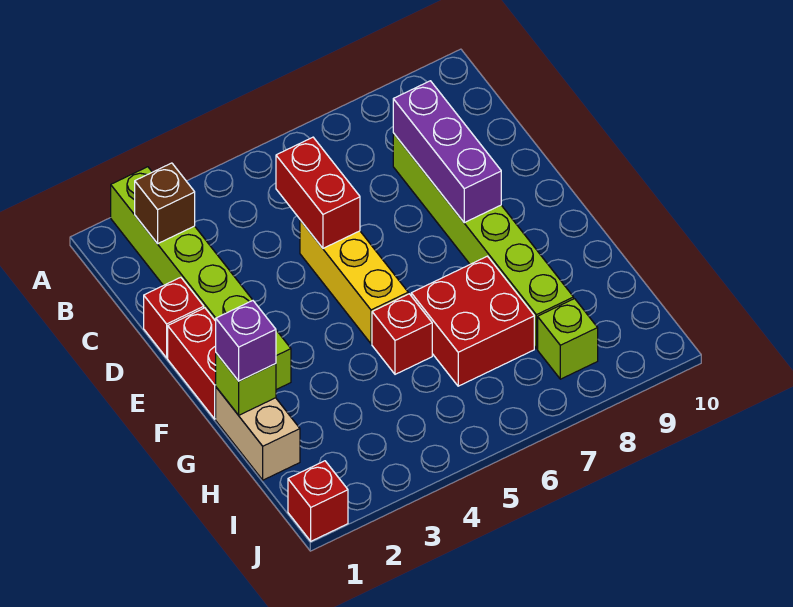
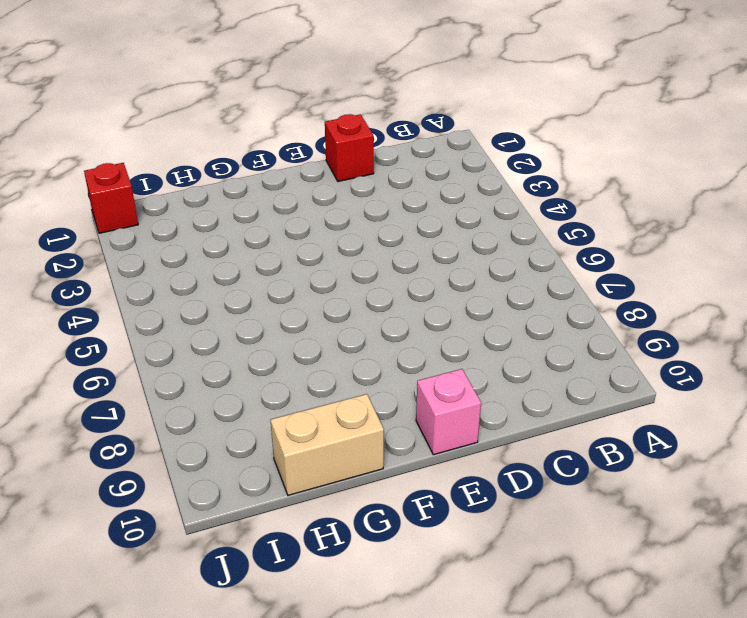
pink brick E10 level 1 -> none
tan brick G10:H10 level 1 -> tan brick G1:H1 level 1
none -> lime brick A2:F2 level 1
none -> lime brick C8:H8 level 1
none -> yellow brick D5:F5 level 1

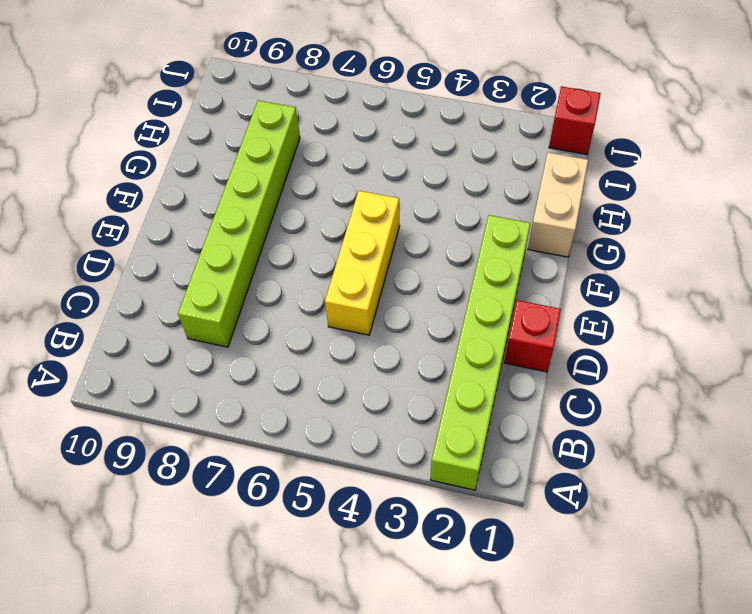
none -> red brick E1:F1 level 1
none -> red brick G5 level 1
none -> red brick G6:H7 level 1

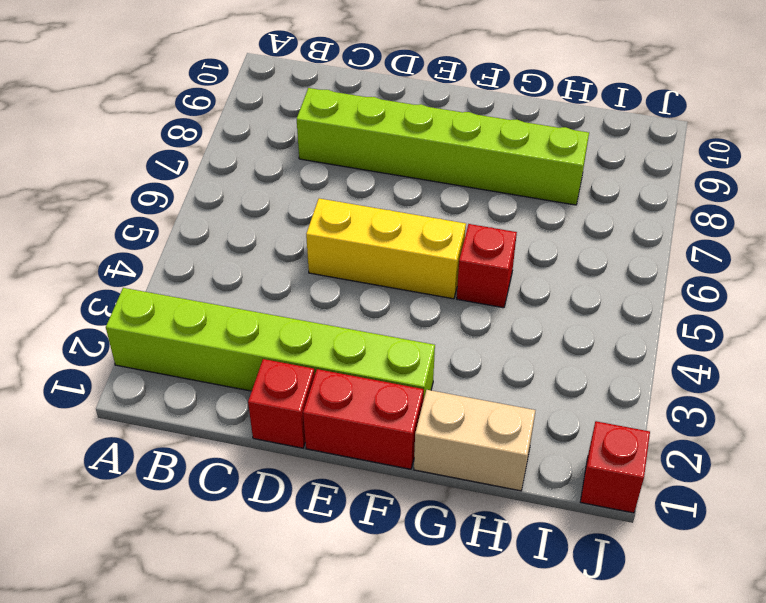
none -> red brick G6:H7 level 1
none -> lime brick I8 level 1
none -> brown brick B2 level 2

